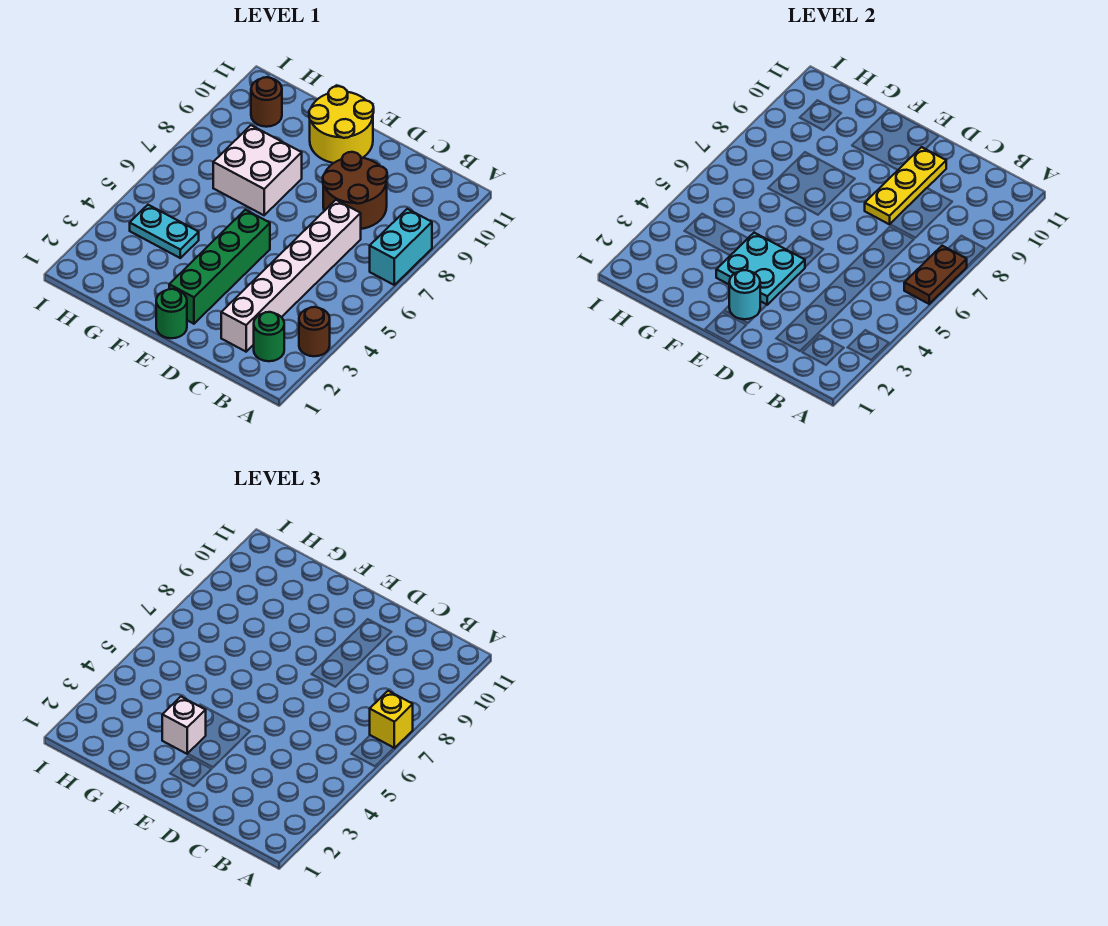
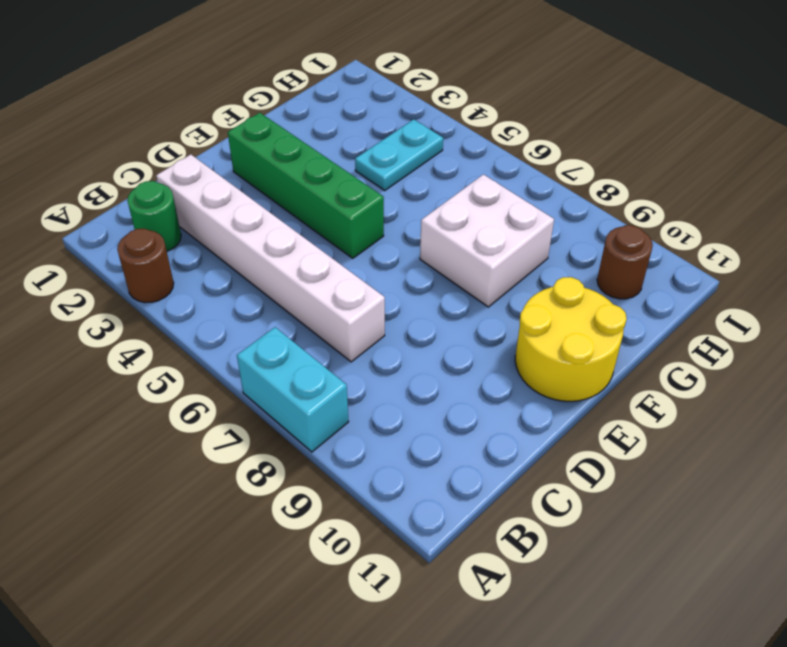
none -> brown round brick C8:D9 level 1
none -> green round brick E1 level 1
none -> brown plate A6:A7 level 2

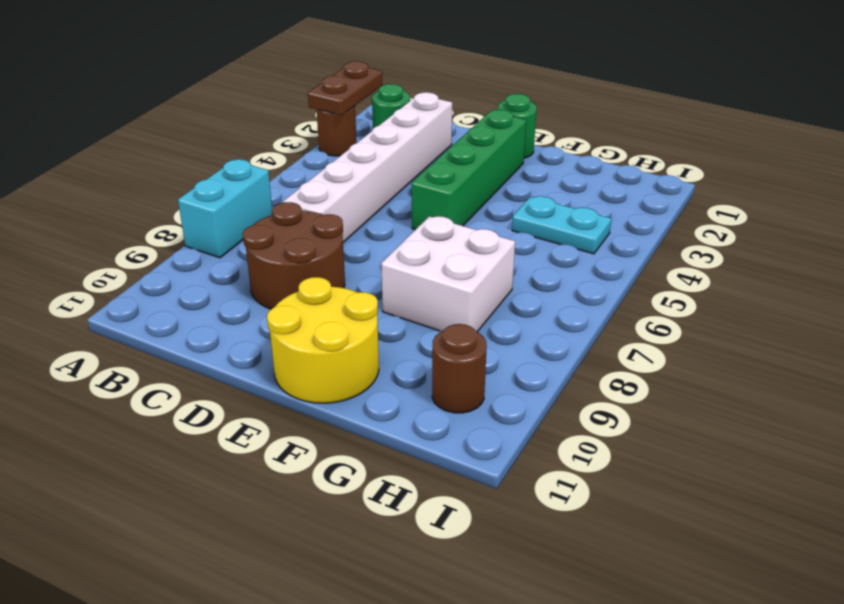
brown plate A2:A3 level 2 -> brown plate A6:A7 level 2
none -> yellow plate D8:D10 level 2
none -> cyan round brick E2 level 2
none -> cyan plate E3:F4 level 2

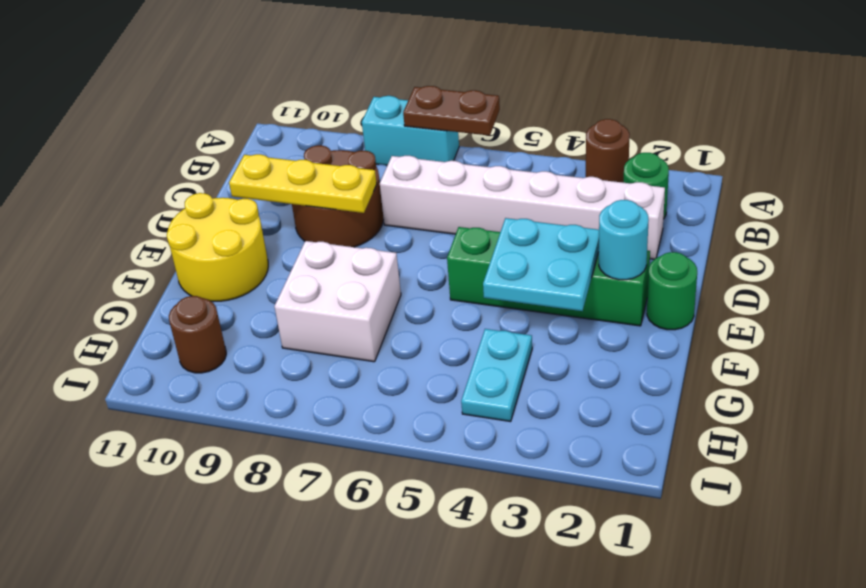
none -> yellow brick A7 level 3
none -> white brick F3 level 3

